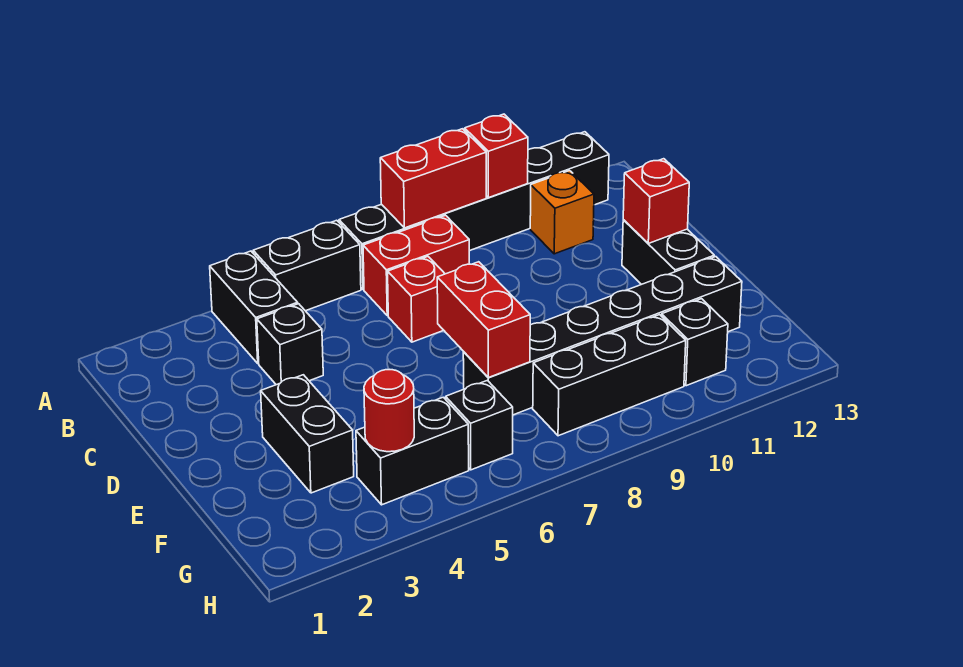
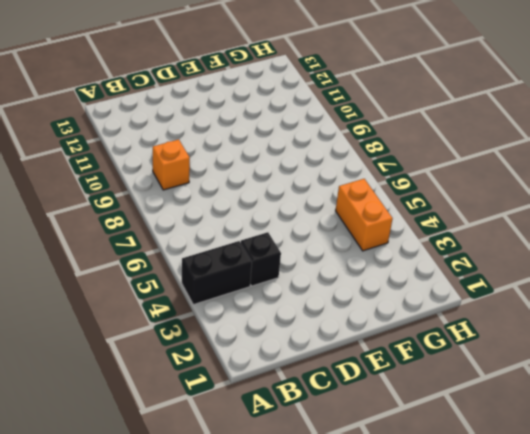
orange brick B9 level 1 -> orange brick B11 level 1
orange brick G4:G5 level 1 -> black brick G4:G5 level 1
none -> black brick A5:A6 level 1
none -> black brick A7:A12 level 1
none -> red brick B7:B8 level 1

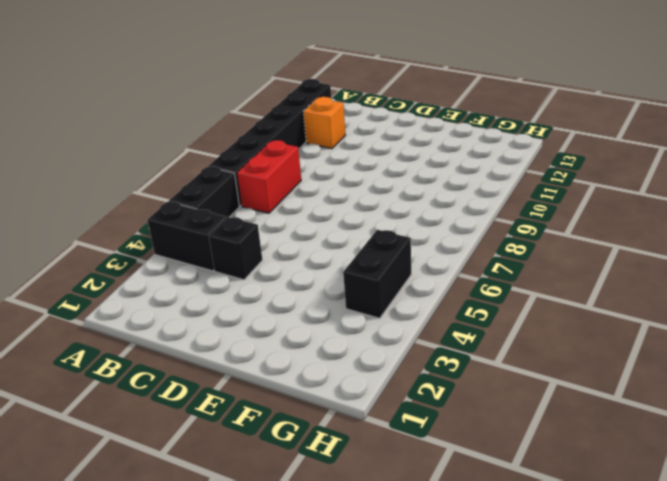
none -> red brick C7 level 1
none -> black brick D12:E12 level 1
none -> black brick E3:F3 level 1

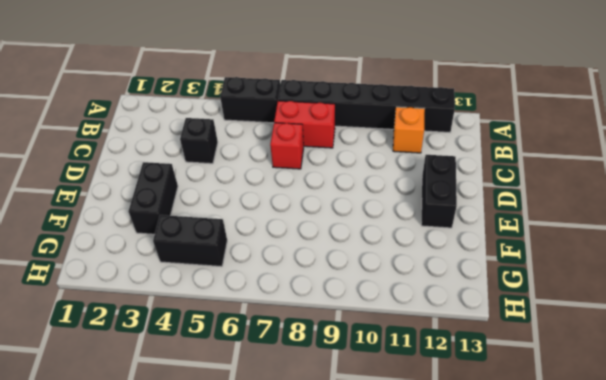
none -> black brick A4:B4 level 1
none -> black brick F7:F12 level 1
none -> black brick G6 level 1

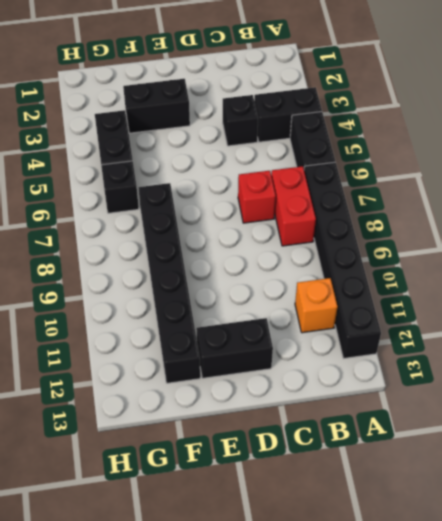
none -> black brick G8:G10 level 1
none -> black brick G11 level 1
none -> red brick A8:A9 level 2

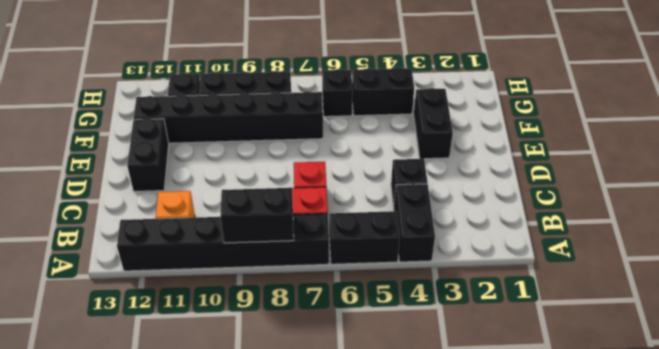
black brick A8:A9 level 2 -> red brick A8:A9 level 2
none -> red brick A10 level 2
none -> red brick D12 level 2
none -> red brick E7:F7 level 2

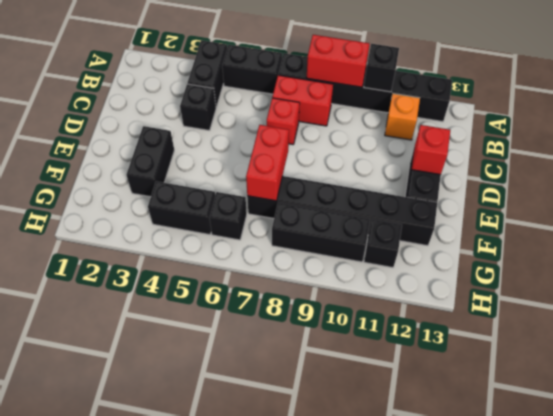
black brick A10 level 2 -> red brick A10 level 2
none -> red round brick G4 level 2

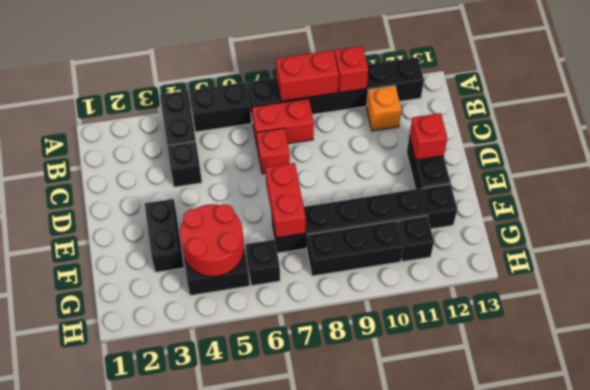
red round brick F4:G5 level 2 -> red round brick G4 level 2

